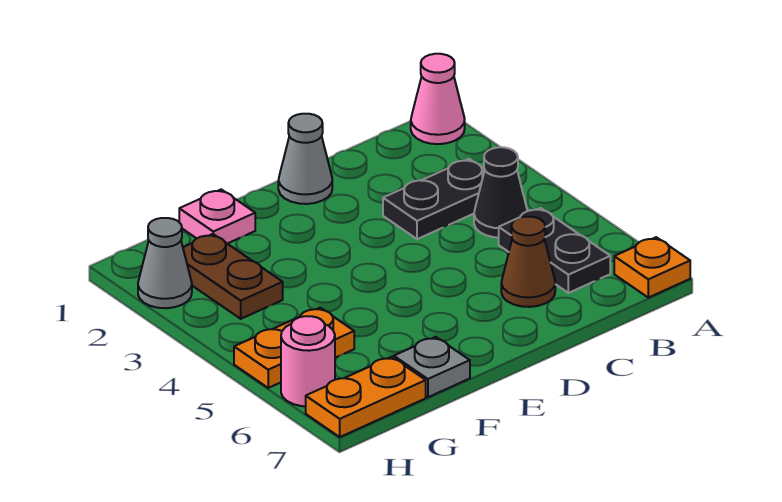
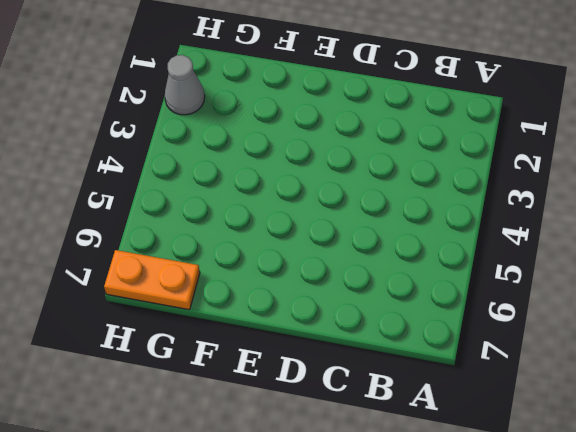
none -> pink cone A1 level 1
none -> orange plate A7 level 1
none -> black plate B3:C3 level 1

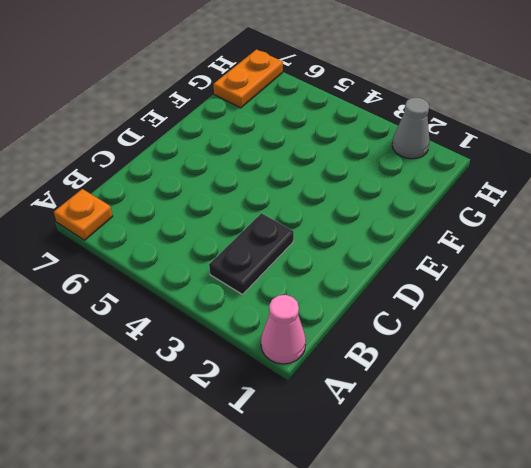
none -> black cone B4 level 1
none -> black plate B5:B6 level 1
none -> brown cone C6 level 1

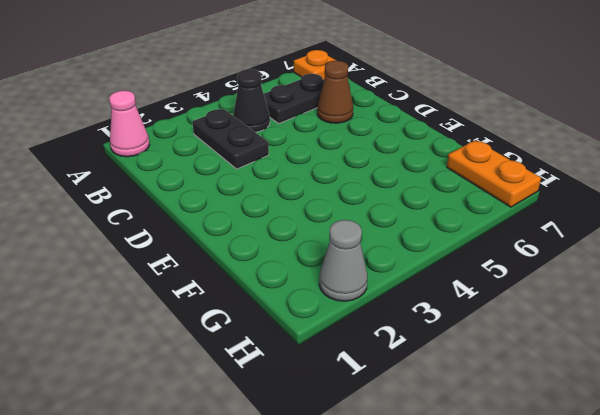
none -> grey cone D1 level 1
none -> pink plate F1 level 1
none -> grey plate F7 level 1

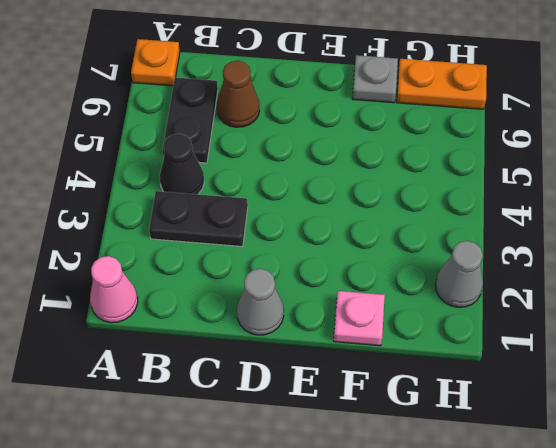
none -> brown plate G2:G3 level 1
none -> orange plate G5:H5 level 1
none -> pink round brick H6 level 1

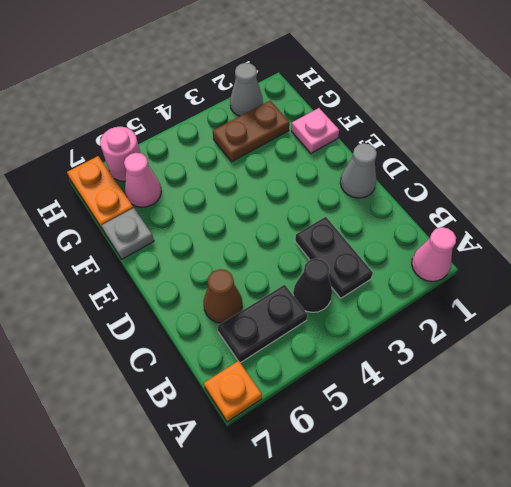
pink cone G6 level 1 -> none
none -> orange plate G5:H5 level 1

